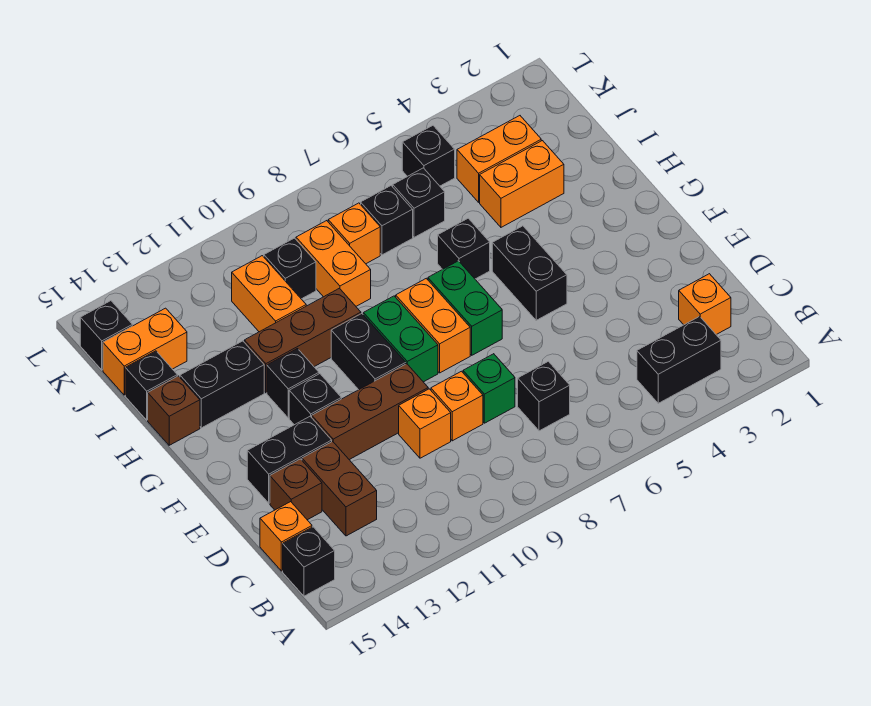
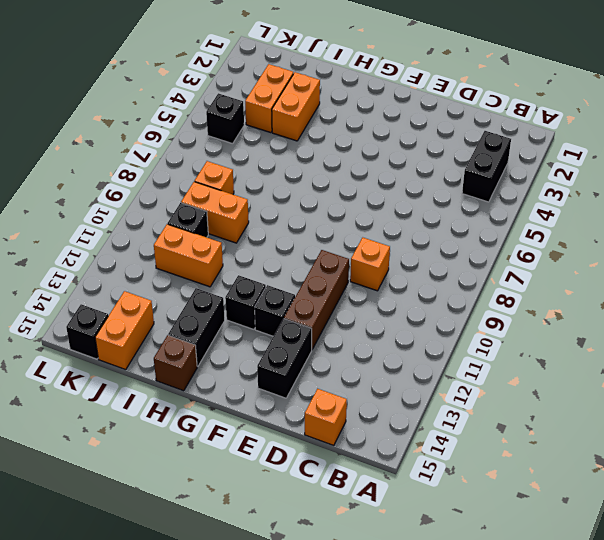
none -> black brick B15 level 1
none -> orange brick C2 level 1
none -> black brick C7 level 1
none -> brown brick C13:D13 level 1

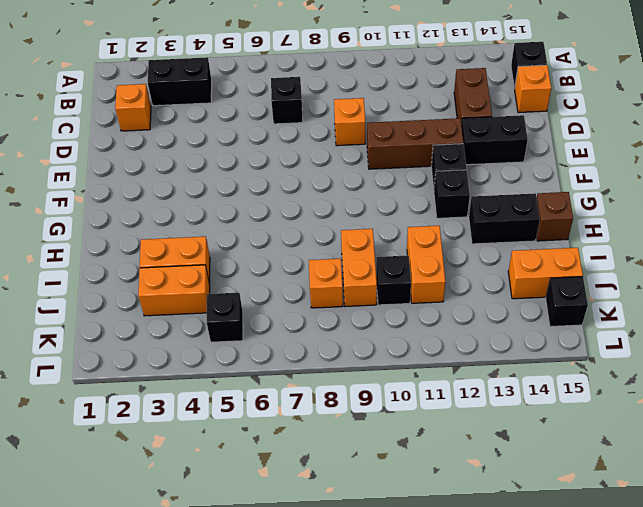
none -> green brick D8 level 1
none -> orange brick D10 level 1
none -> brown brick D14 level 1
none -> black brick F5:G5 level 1

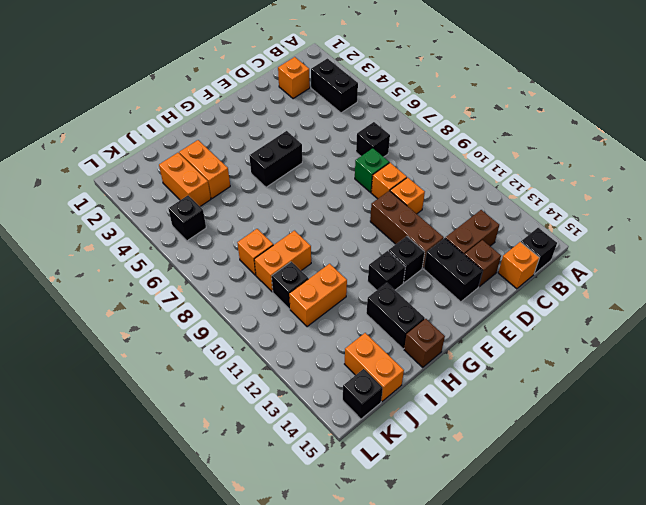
none -> green brick F7:G7 level 1
none -> orange brick F8:G8 level 1
none -> green brick F9:G9 level 1
none -> black brick F10:G10 level 1

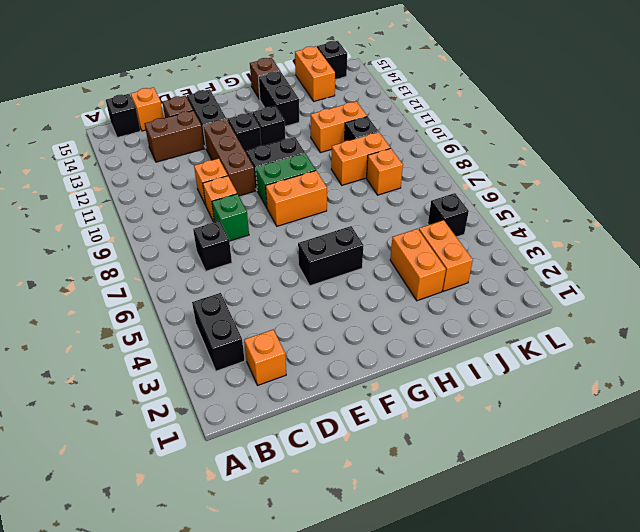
none -> green brick F7:G7 level 1
none -> black brick H6 level 1
none -> brown brick H10:H12 level 1
none -> black brick I15 level 1

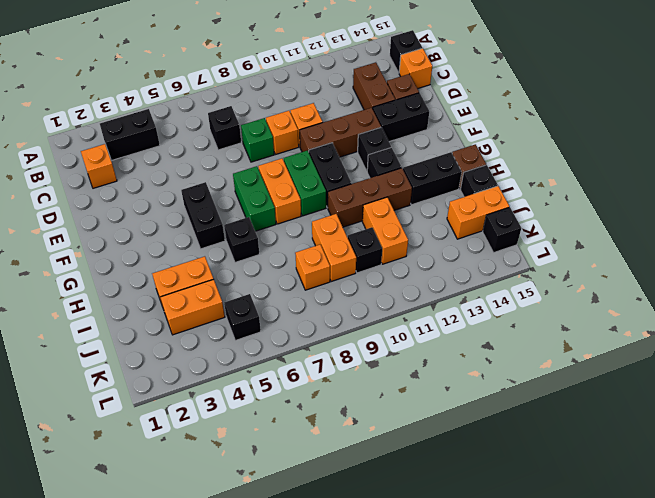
none -> black brick J6 level 1
none -> black brick J7 level 1

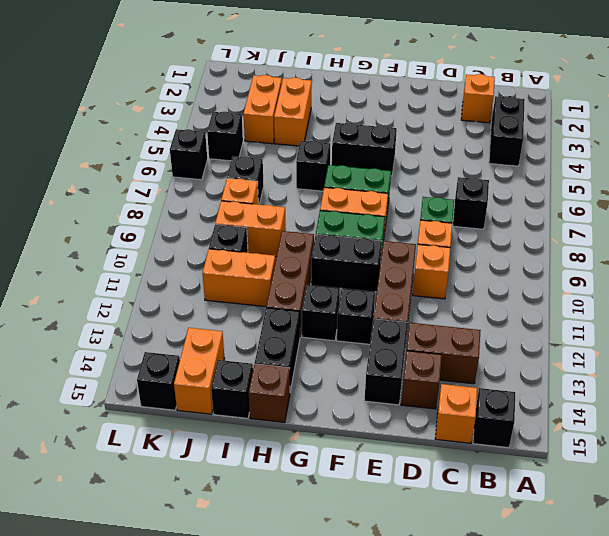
black brick L6 level 1 -> black brick J6 level 1

